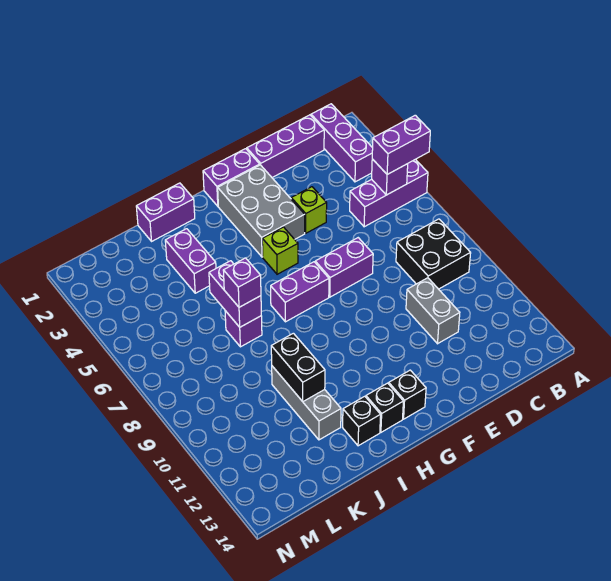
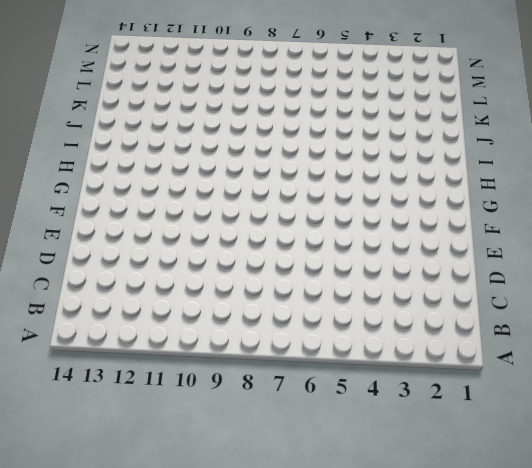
none -> purple brick A5:C5 level 1
none -> purple brick B1:B3 level 1
none -> black brick B8:C9 level 1

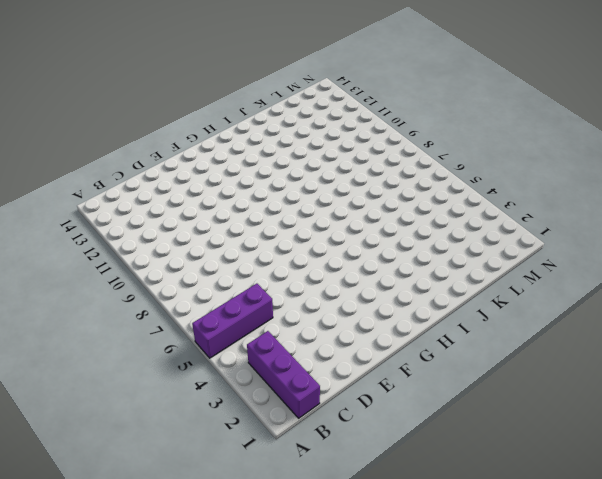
none -> black brick B8:C9 level 1
none -> purple brick C1:E1 level 1
none -> grey brick D10:D11 level 1

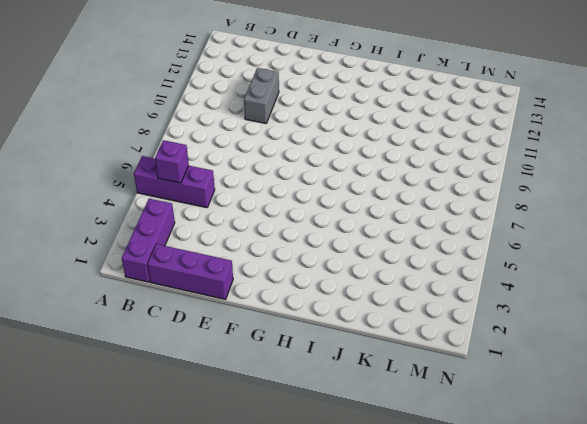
none -> black brick B8:C9 level 1
none -> lime brick E4 level 1
none -> purple brick E7:F7 level 1

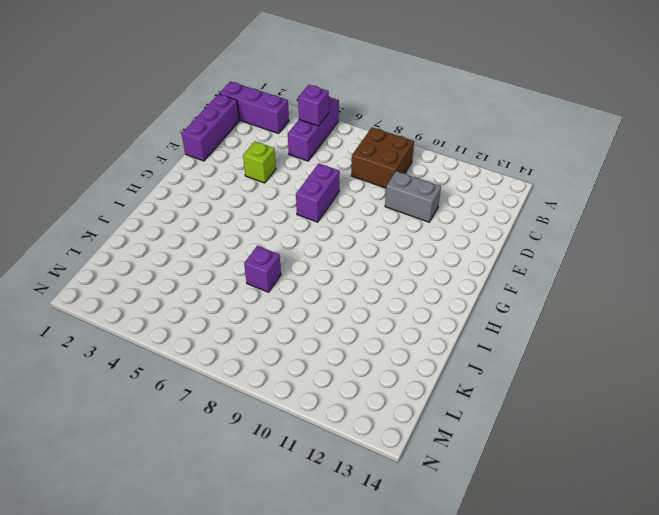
brown brick B8:C9 level 1 -> black brick B8:C9 level 1
none -> purple brick F1:G1 level 1
none -> grey brick F2:G4 level 1
none -> lime brick G5 level 1

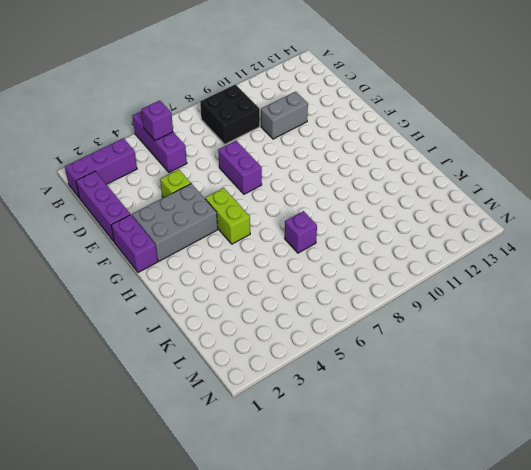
lime brick G5:H5 level 1 -> lime brick G5 level 1
none -> purple brick G7:H7 level 1
none -> black brick G13 level 1
none -> black brick H13 level 1

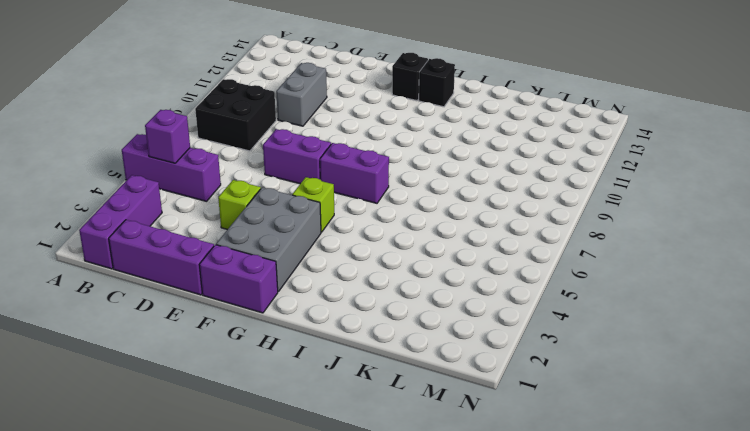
none -> purple brick I1:J1 level 1
none -> black brick I13 level 1
none -> purple brick J3:J4 level 1

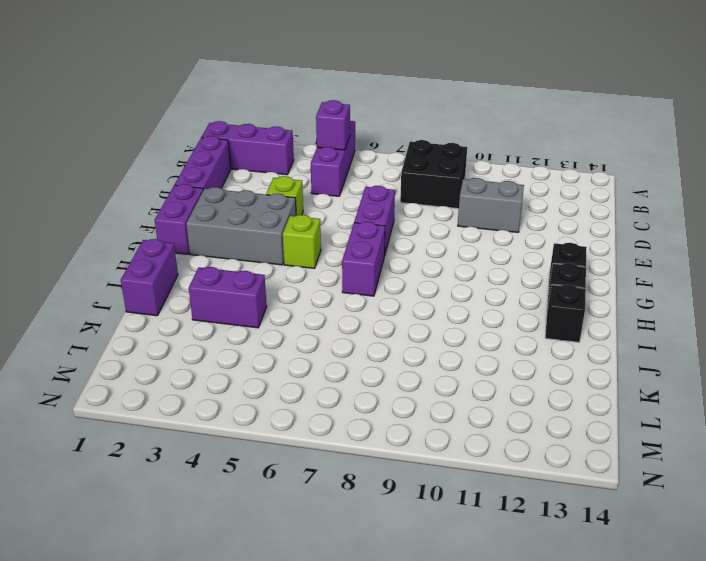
none -> purple brick J7 level 1
none -> grey brick J10:J12 level 1
none -> purple brick J6:J7 level 2

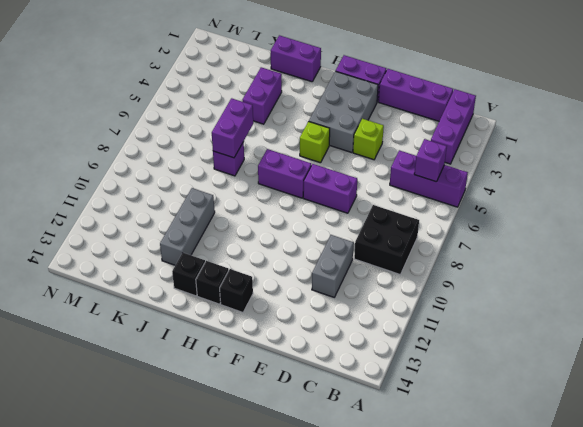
none -> black brick J10:J11 level 2
none -> purple brick A5:B5 level 3
none -> purple brick J7 level 3

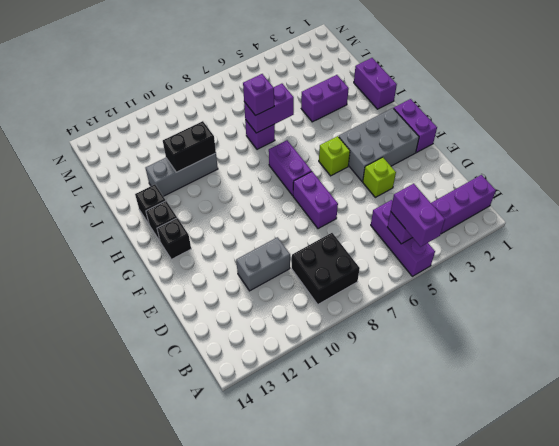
none -> purple brick C1:E1 level 1

